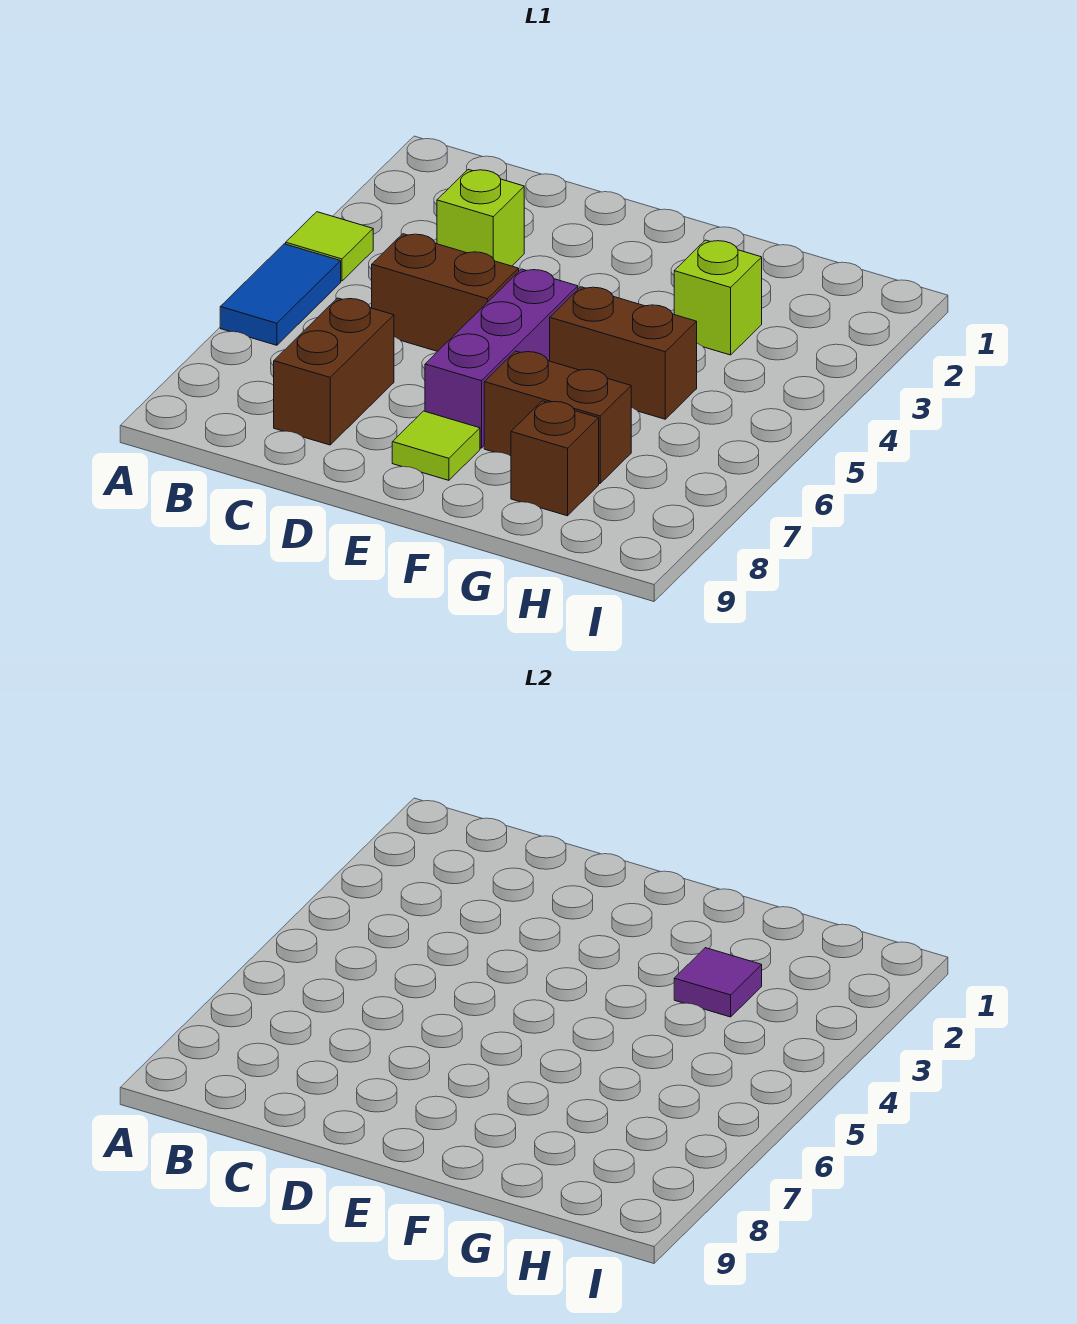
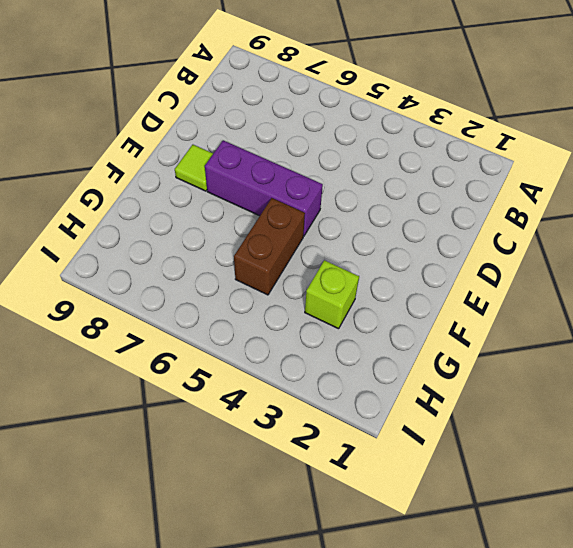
none -> lime tile A4 level 1
none -> blue tile A5:A6 level 1
none -> lime brick C3 level 1

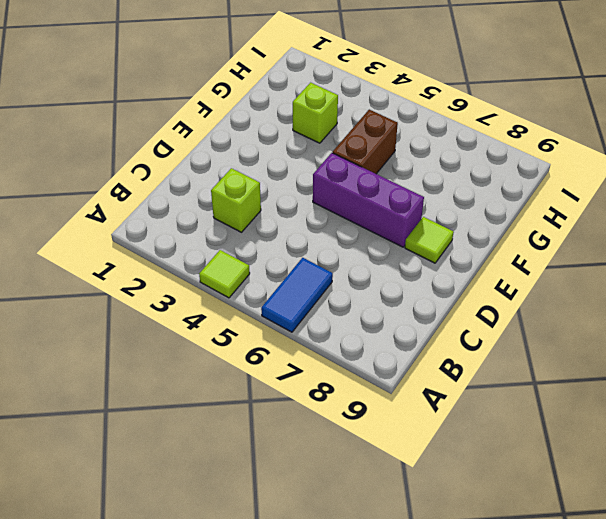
blue tile A6:B6 level 1 -> blue tile A5:A6 level 1
none -> brown brick C5:D5 level 1
none -> brown brick C7:C8 level 1
none -> brown brick F7:G7 level 1

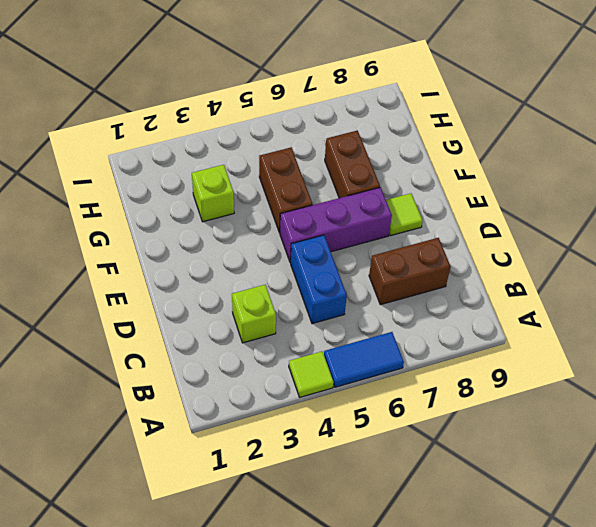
blue brick C5:D5 level 1 -> brown brick C5:D5 level 1
none -> brown brick G8 level 1
none -> purple tile G3 level 2

